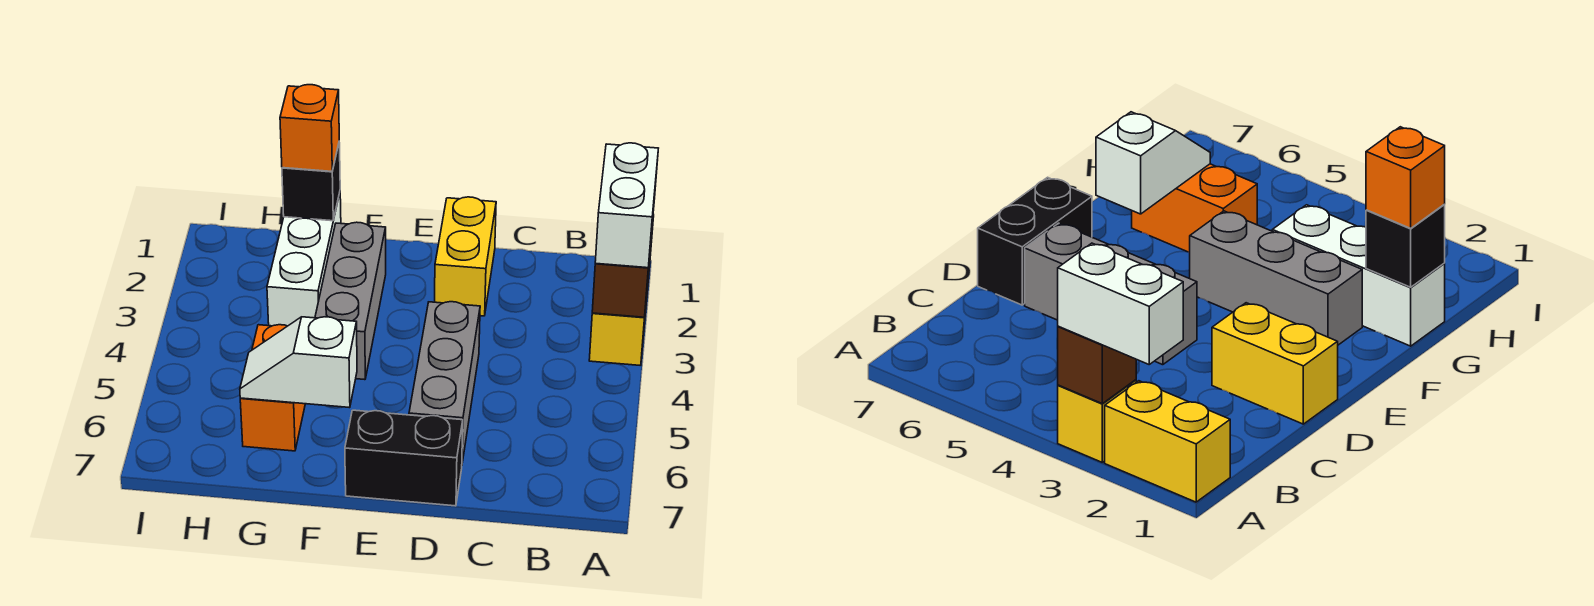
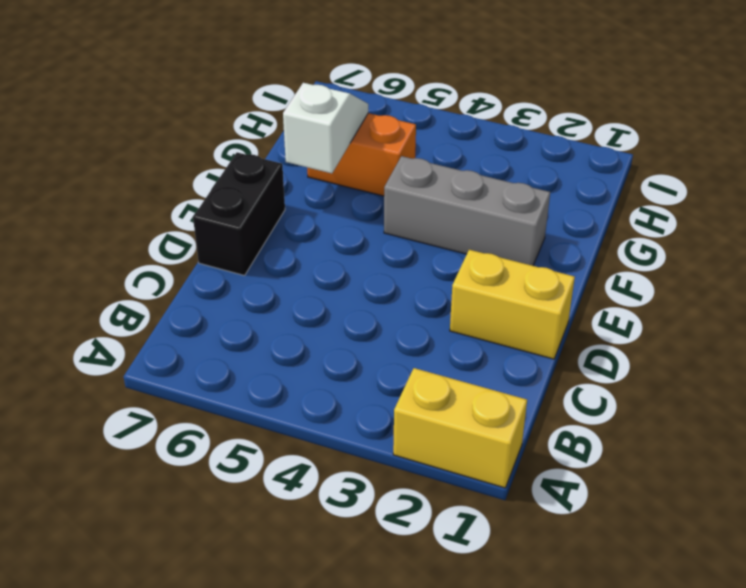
none -> yellow brick A3 level 1
none -> grey brick D4:D6 level 1
none -> white brick G1:G3 level 1

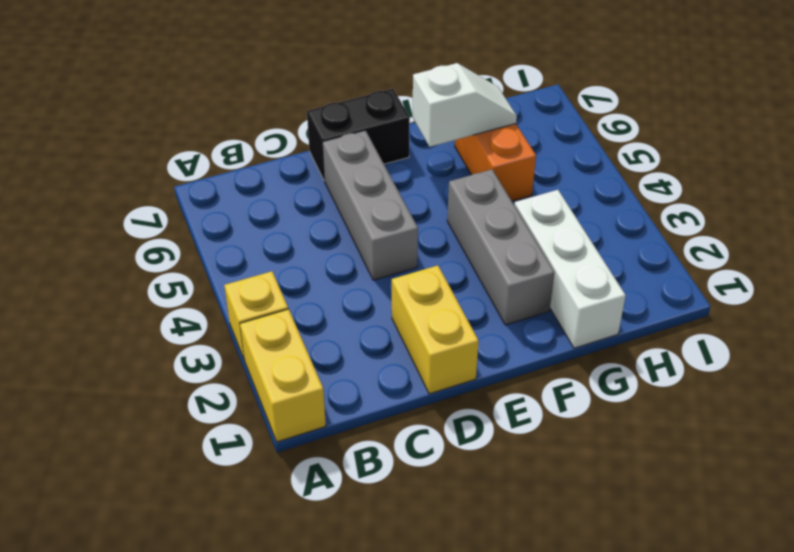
none -> brown brick A3 level 2
none -> black brick G1 level 2
none -> white brick A2:A3 level 3

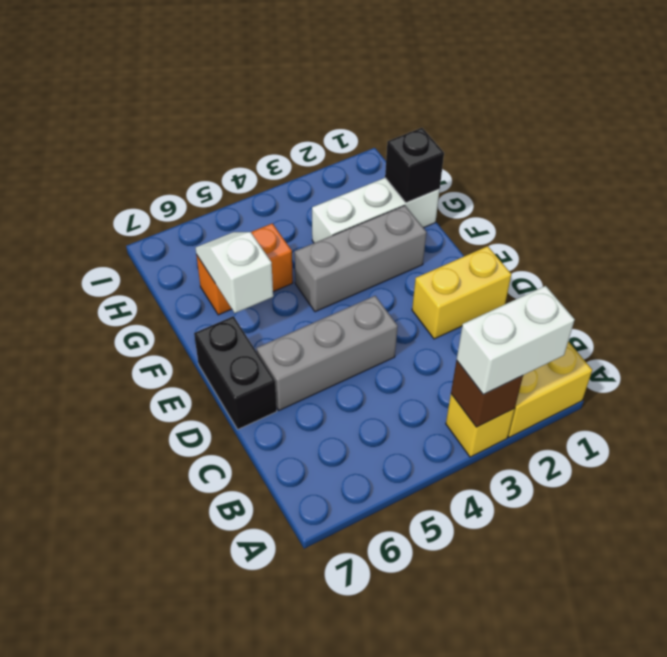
none -> orange brick G1 level 3

